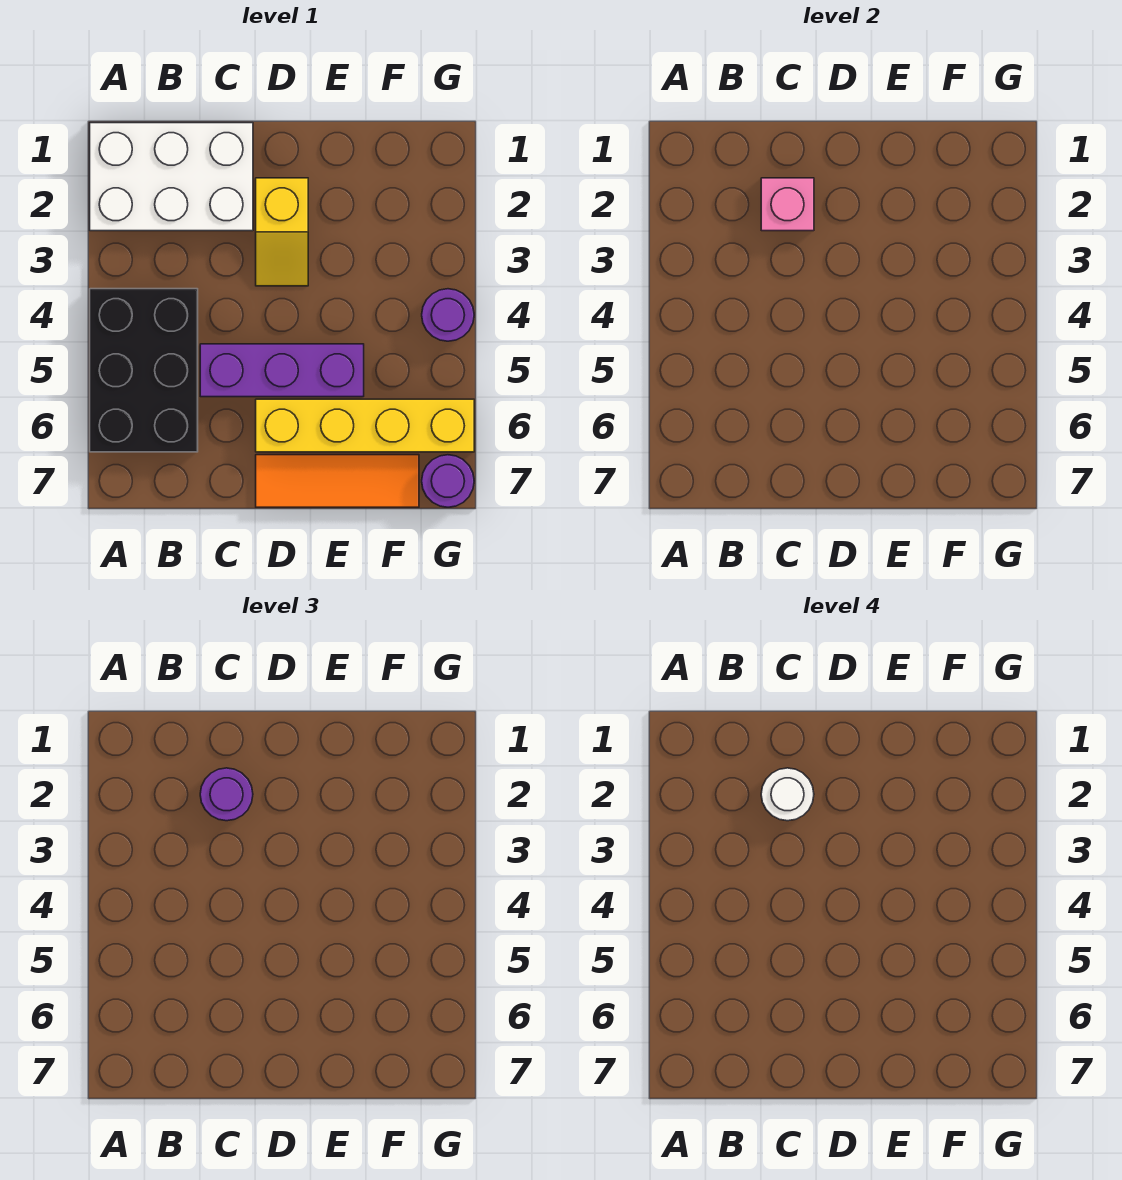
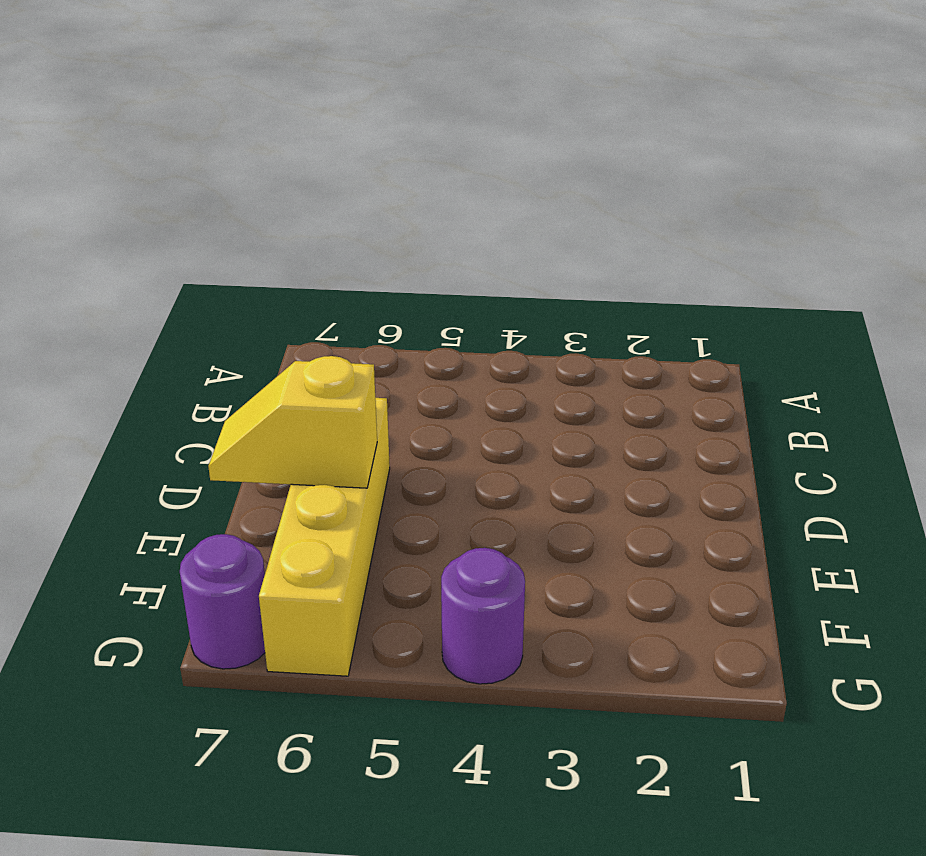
yellow slope E6:E7 level 2 top 6 -> yellow slope D2:D3 level 1 top 2
none -> white brick A1:C2 level 1
none -> black brick A4:B6 level 1

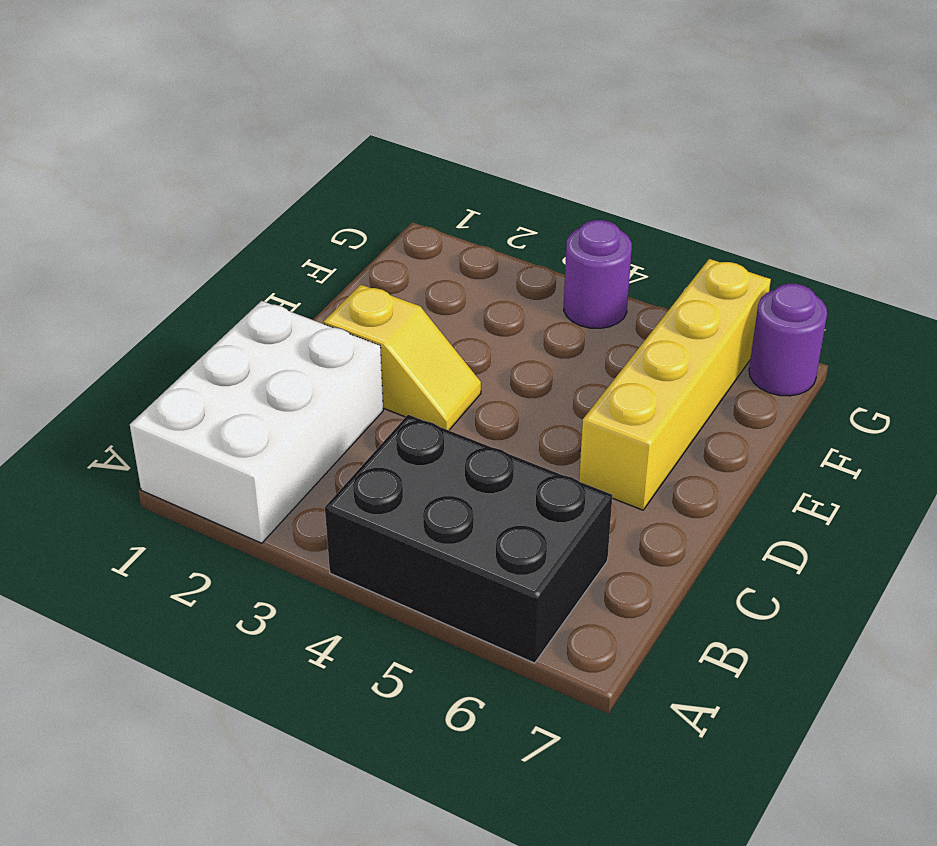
none -> purple brick C5:E5 level 1
none -> orange tile D7:F7 level 1

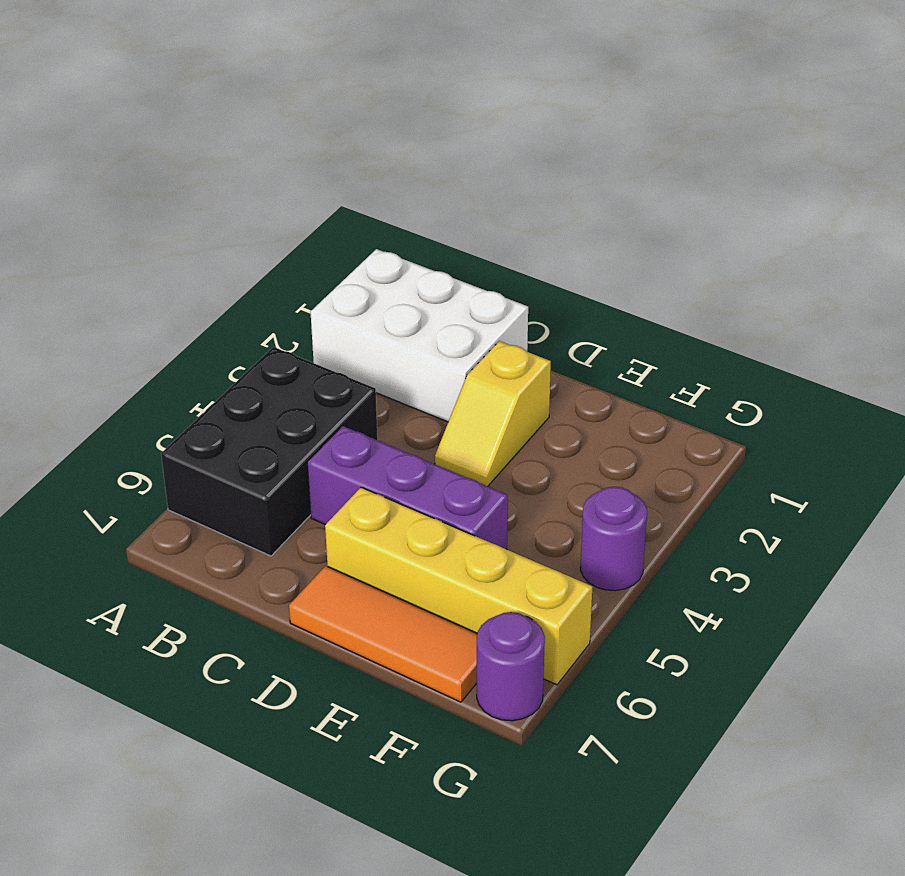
none -> pink brick C2 level 2
none -> purple round brick C2 level 3

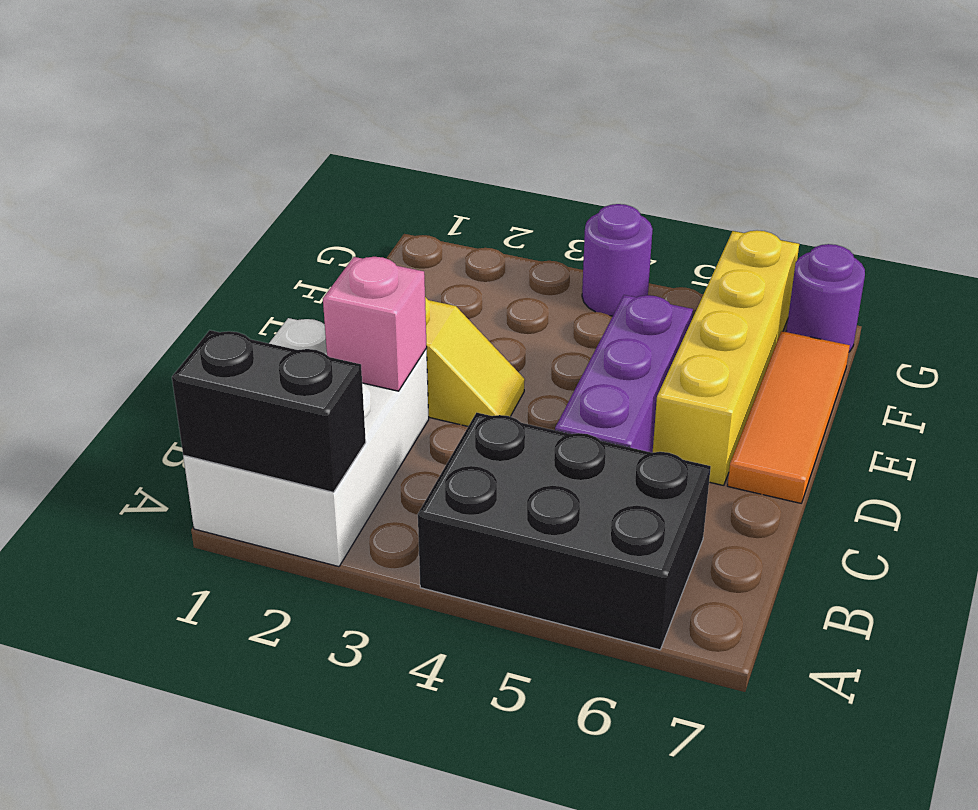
black brick A1:A2 level 2 -> none
none -> purple round brick C2 level 3
none -> white round brick C2 level 4

